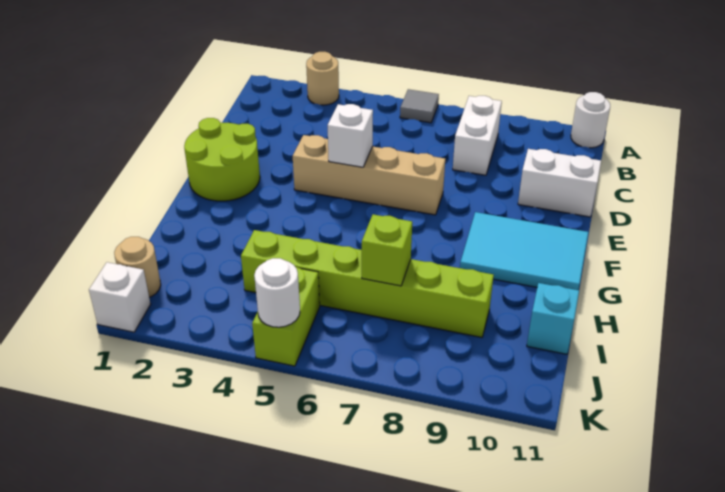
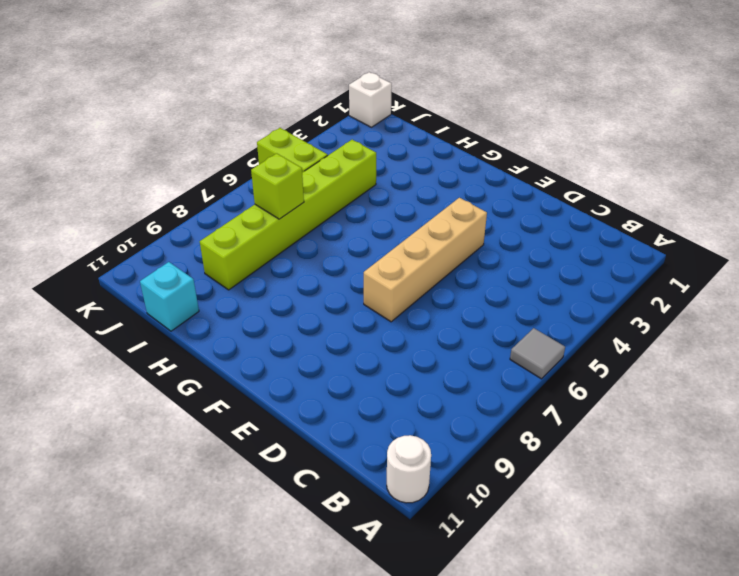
none -> tan round brick A3 level 1
none -> white brick B8:C8 level 1
none -> white brick D10:D11 level 1

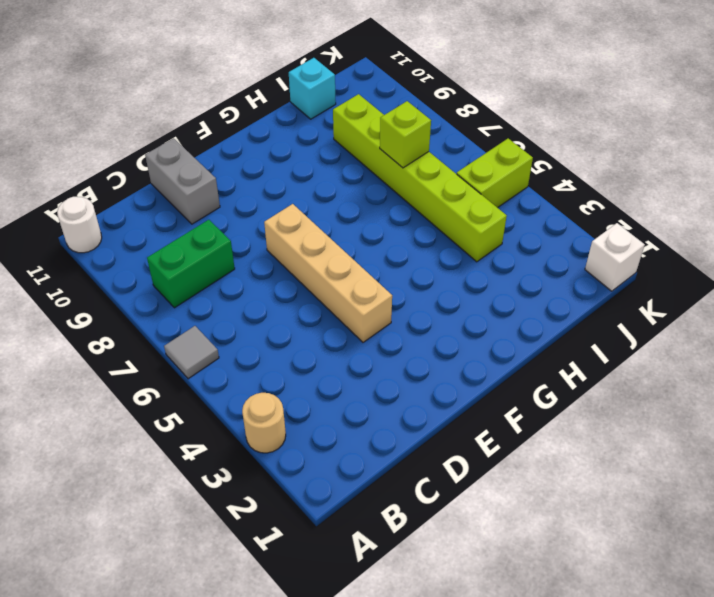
green brick B8:C8 level 1 -> white brick B8:C8 level 1
grey brick D10:D11 level 1 -> white brick D10:D11 level 1
none -> lime round brick E1:F2 level 1
none -> cyan tile F9:G11 level 1
none -> tan round brick J1 level 1

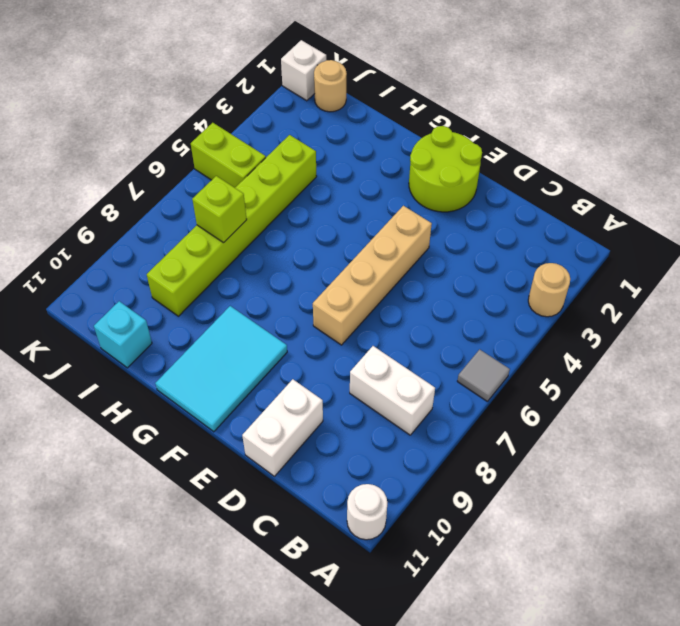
none -> white brick E5 level 2
none -> white round brick K5 level 2

